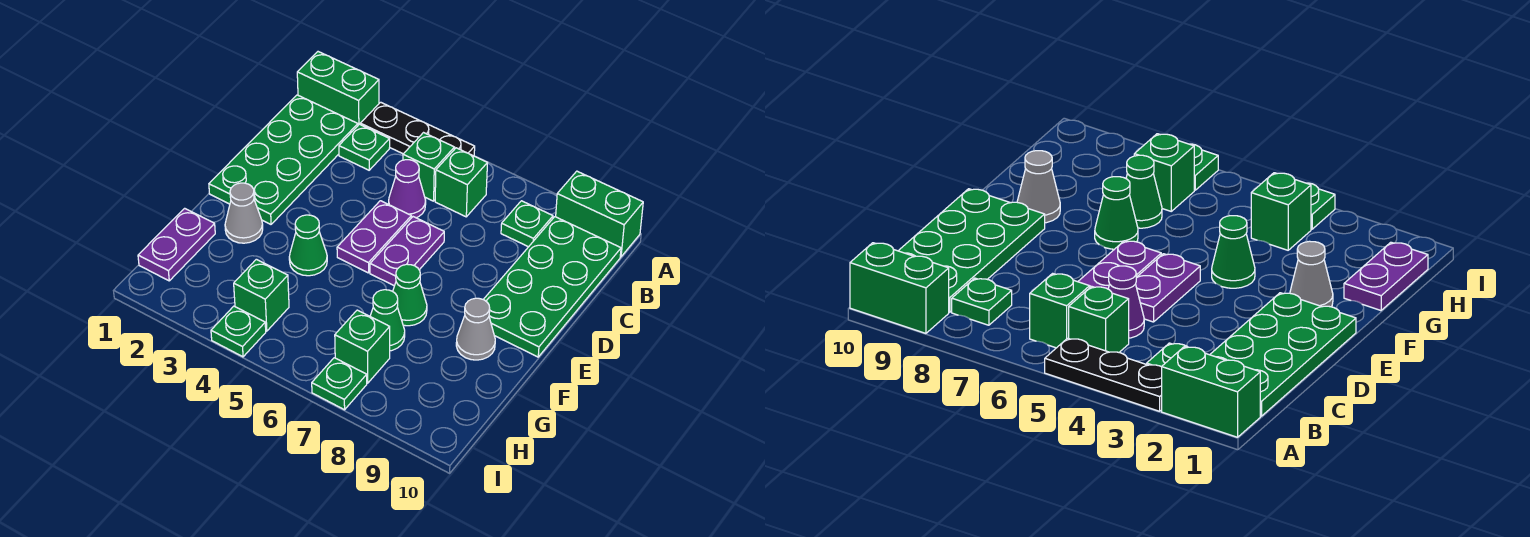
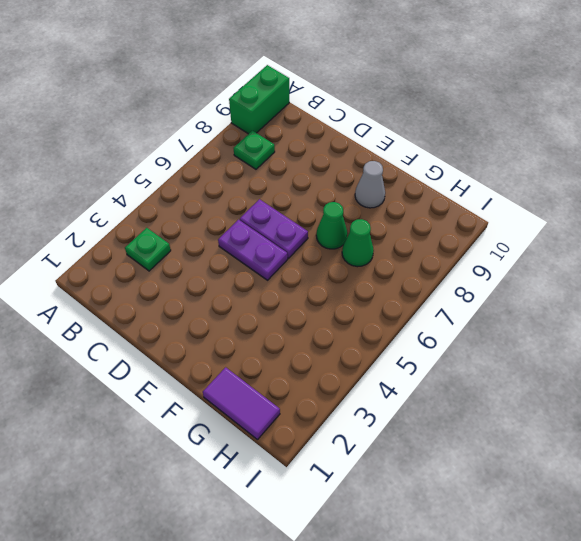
purple tile G1:H1 level 1 -> purple plate G1:H1 level 1
none -> green brick A1:A2 level 1
none -> black plate A3:A5 level 1
none -> green plate B1:E2 level 1

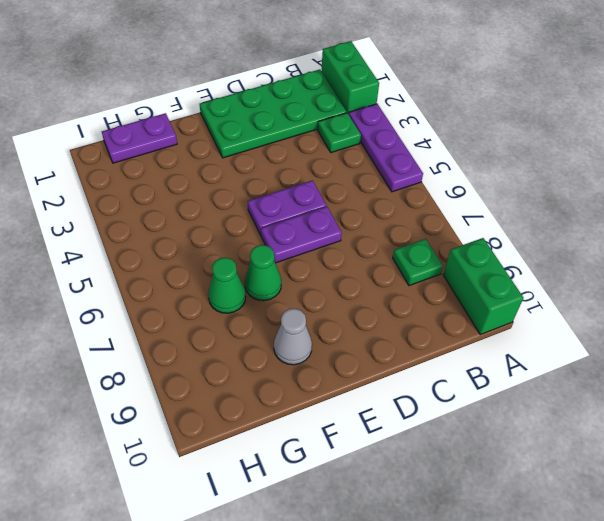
purple plate A3:A5 level 1 -> black plate A3:A5 level 1
none -> green brick B5 level 1
none -> green brick B6 level 1
none -> green plate B9:E10 level 1

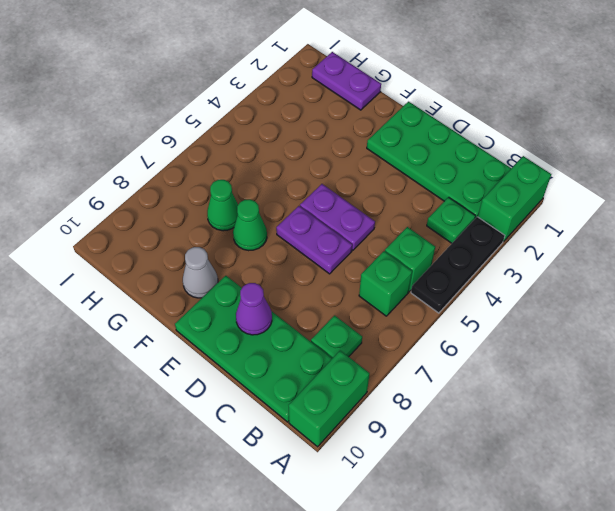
purple cone D9 level 2 -> purple cone C5 level 1
none -> grey cone F2 level 1
none -> green cone F4 level 1
none -> green brick H4 level 1

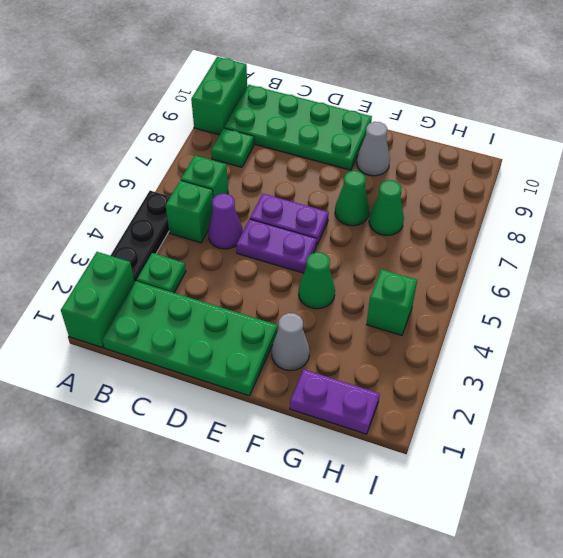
none -> green brick H7 level 1
none -> green plate I4 level 1
none -> green plate I7 level 1

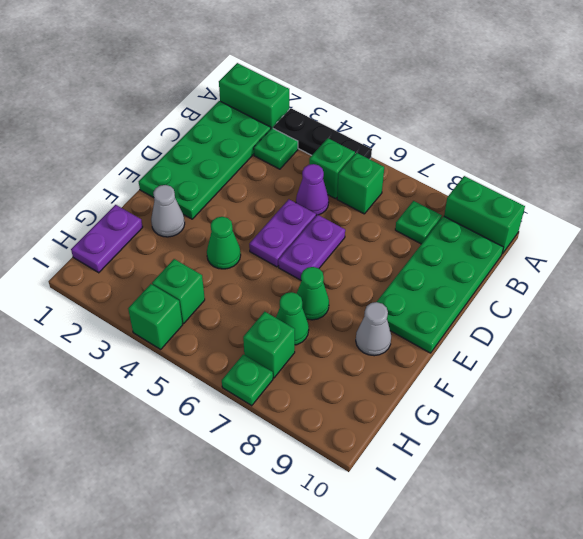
green brick I4 level 1 -> green plate I4 level 1

